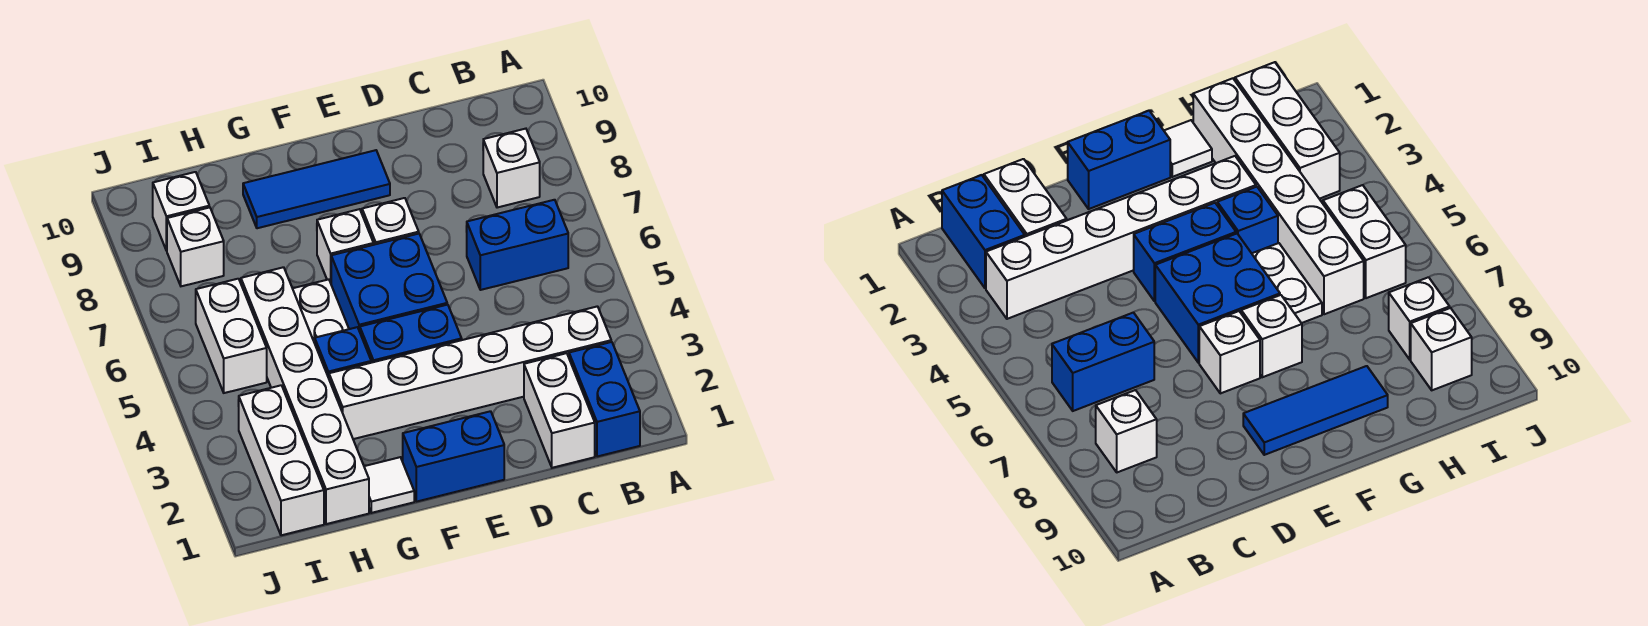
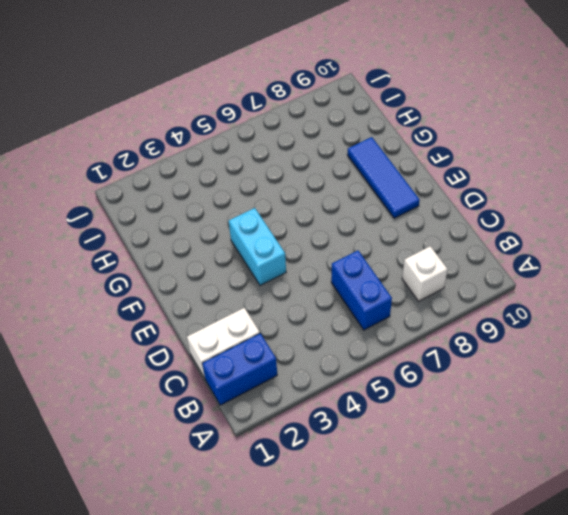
cyan brick E4:F4 level 1 -> blue brick E4:F4 level 1
none -> white brick B3:G3 level 1
none -> blue brick E1:F1 level 1
none -> blue brick E5:F6 level 1

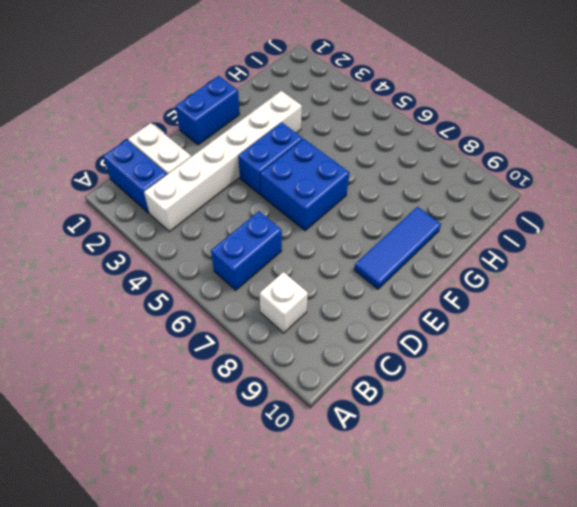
none -> white brick E7 level 1
none -> white brick F7 level 1
none -> white tile G1 level 1

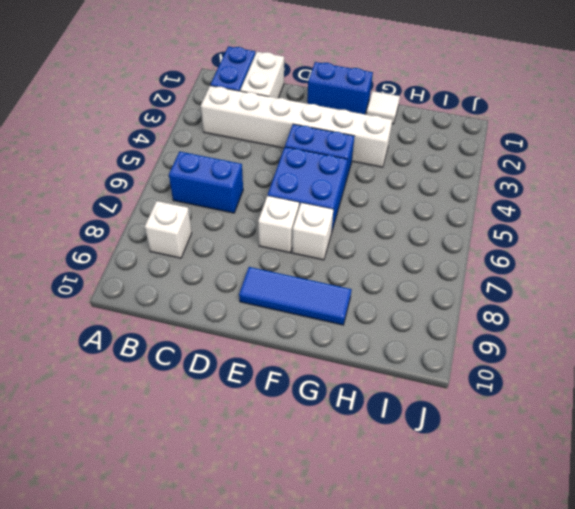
none -> blue brick G4 level 1
none -> white plate G5:G6 level 1
none -> white brick H1:H6 level 1

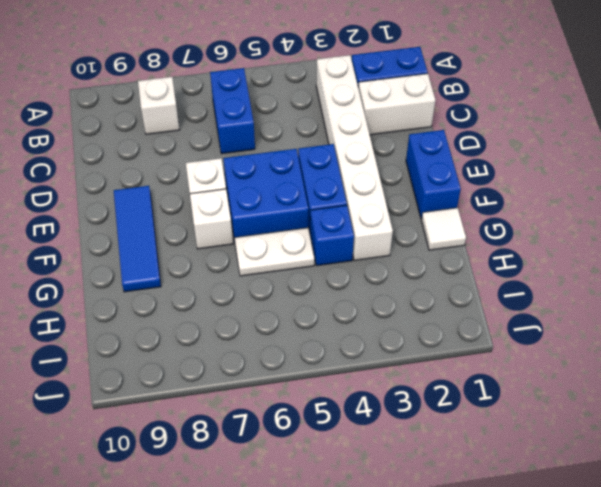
none -> white brick H1:H6 level 1
none -> white brick I1:I3 level 1
none -> white brick I5:I6 level 1

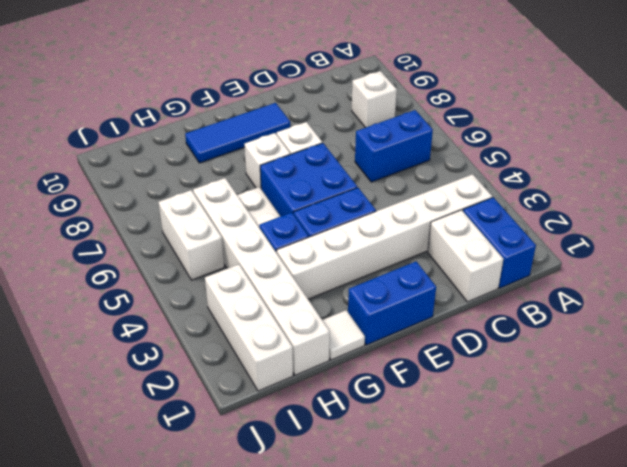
none -> white brick I8 level 1
none -> white brick I9 level 1

